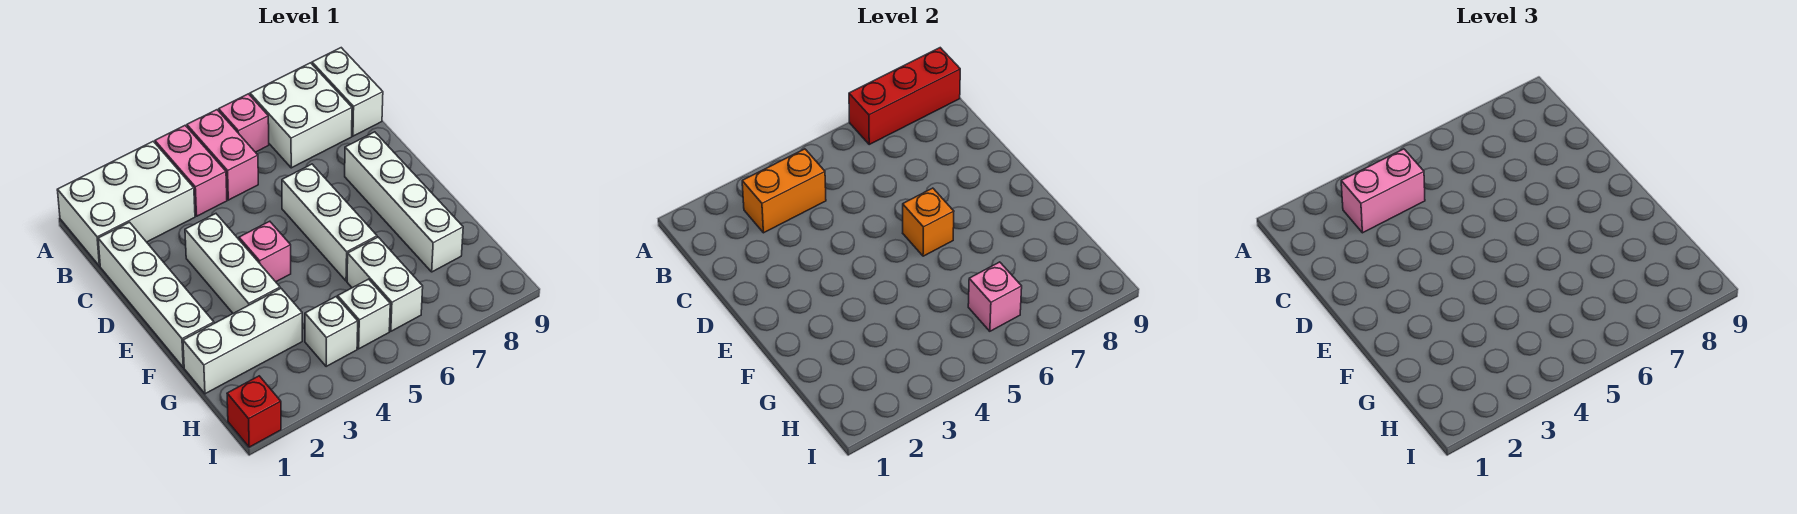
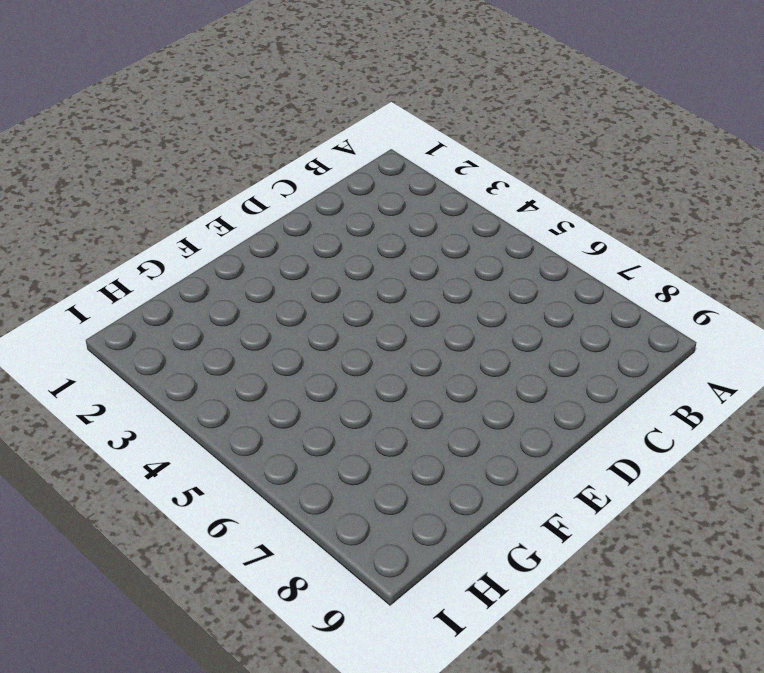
none -> white brick A1:B3 level 1
none -> pink brick A4:B4 level 1
none -> pink brick A5:B5 level 1

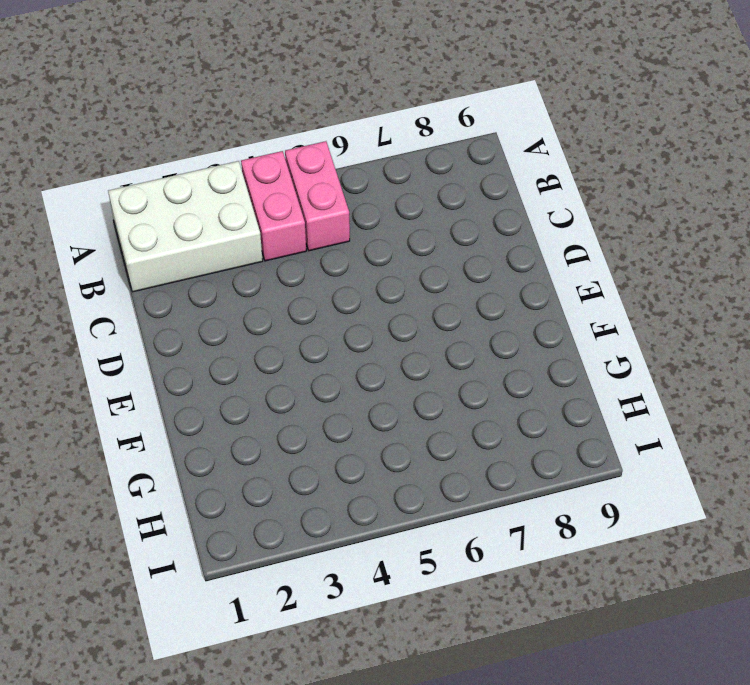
none -> pink brick A6 level 1
none -> white brick A7:B8 level 1
none -> white brick A9:B9 level 1

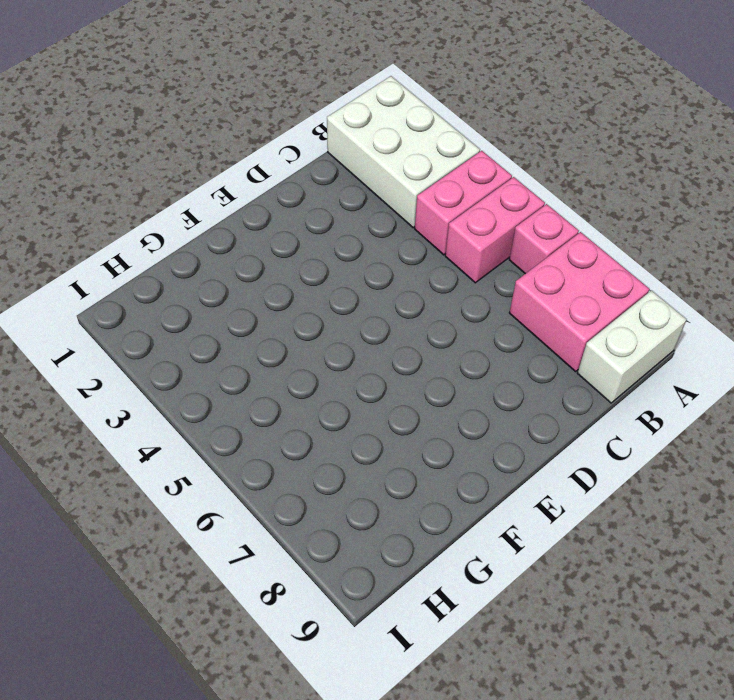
pink brick A7:B8 level 1 -> white brick A7:B8 level 1
none -> white brick C1:F1 level 1
none -> white brick D3:F3 level 1
none -> white brick D6:F6 level 1

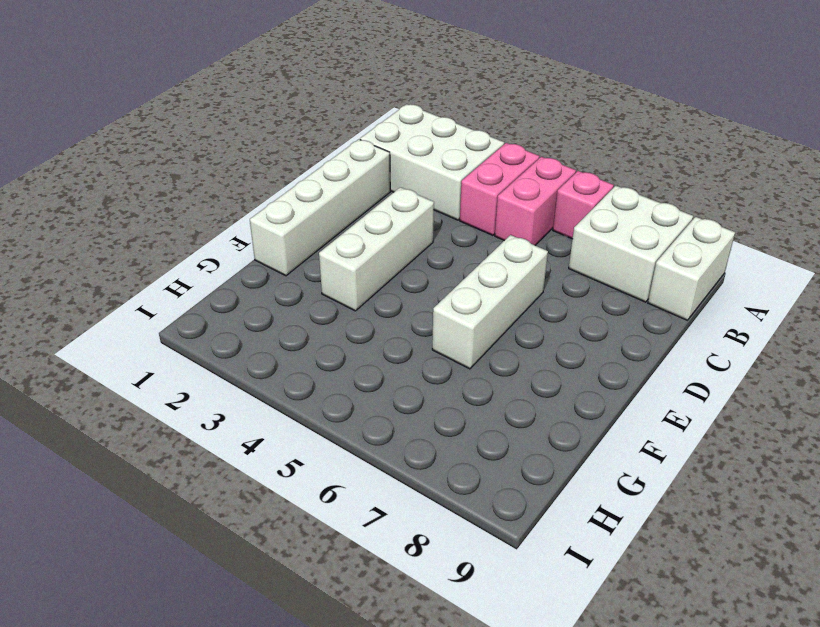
none -> white brick D8:G8 level 1
none -> pink brick E4 level 1
none -> white brick G1:G3 level 1

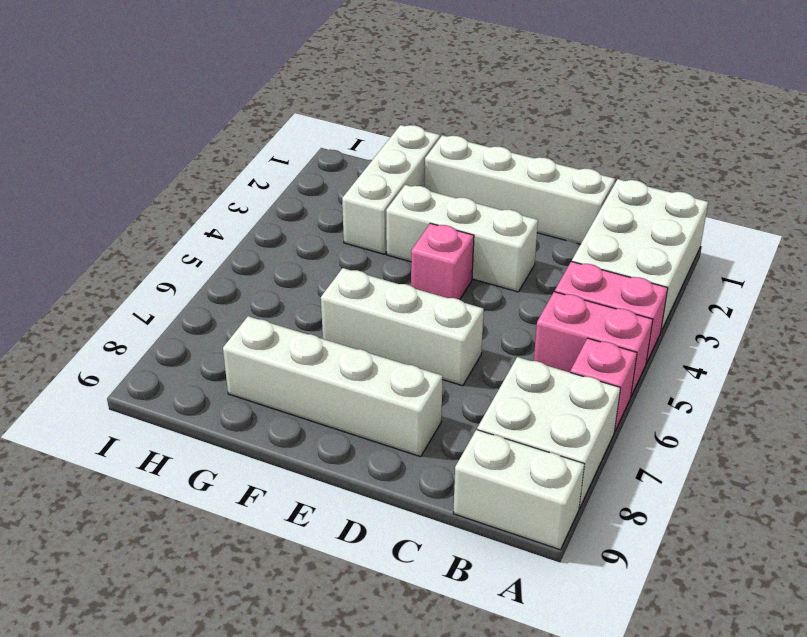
none -> white brick G6:H6 level 1
none -> white brick H4 level 1
none -> white brick H5 level 1

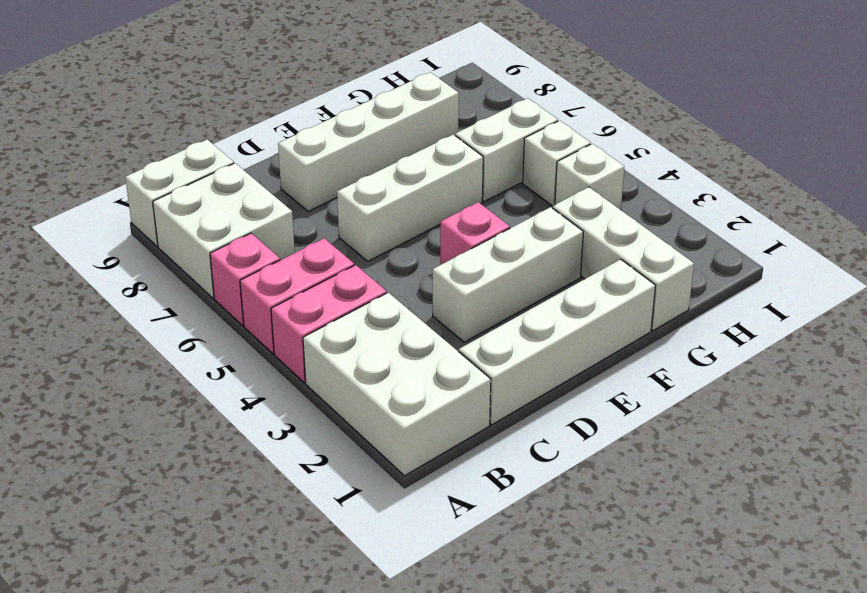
none -> red brick I1 level 1
none -> red brick A7:A9 level 2
none -> orange brick B3:B4 level 2

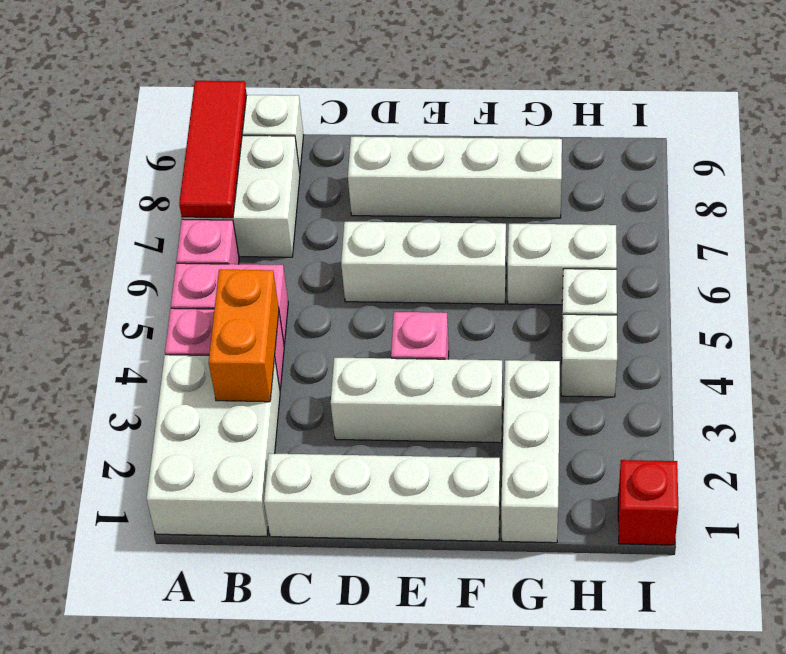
red tile A7:A9 level 2 -> red brick A7:A9 level 2
none -> orange brick E6 level 2
none -> pink brick H6 level 2
none -> pink brick B3:B4 level 3

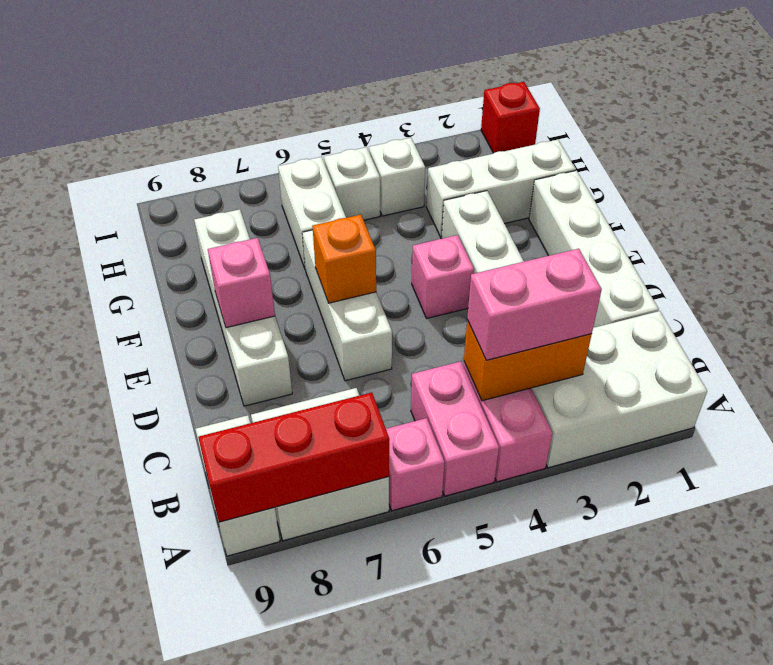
pink brick E8 level 2 -> pink brick H6 level 2

